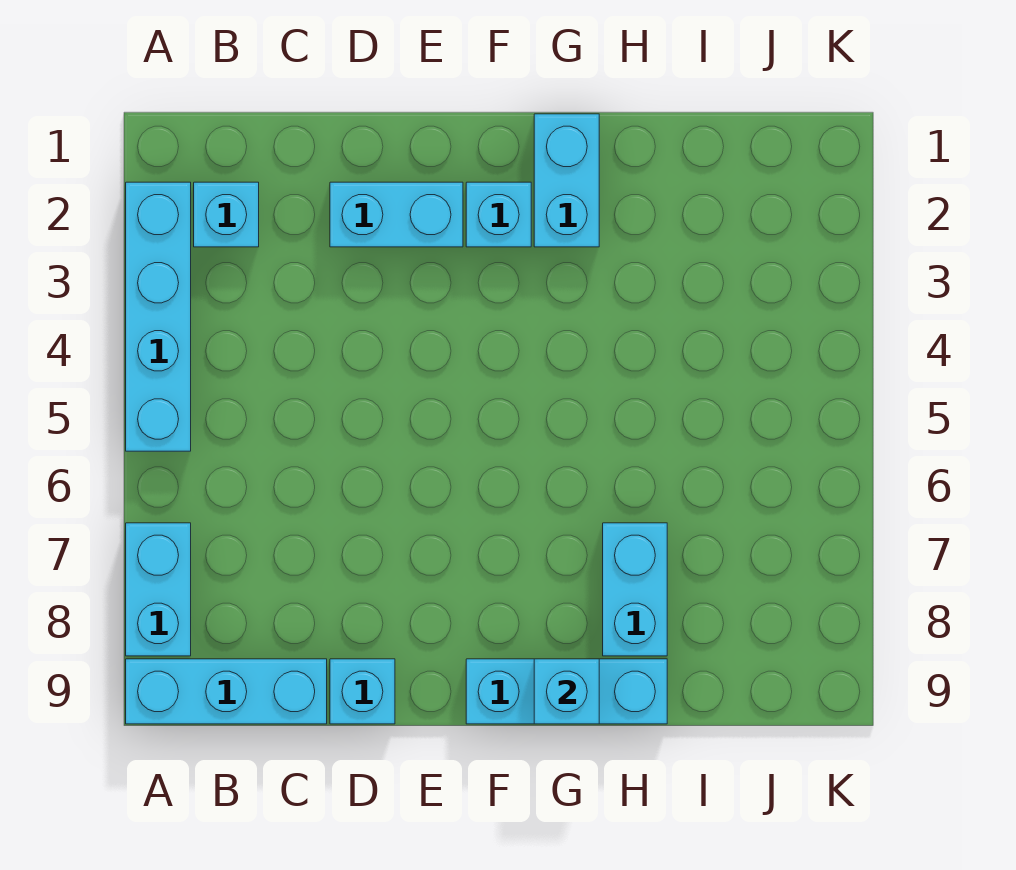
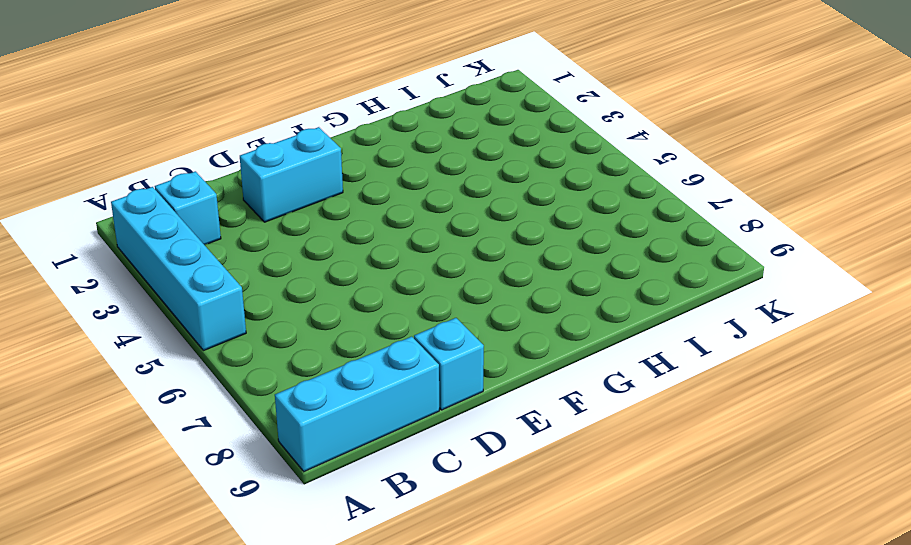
none -> cyan brick A7:A8 level 1
none -> cyan brick F2 level 1

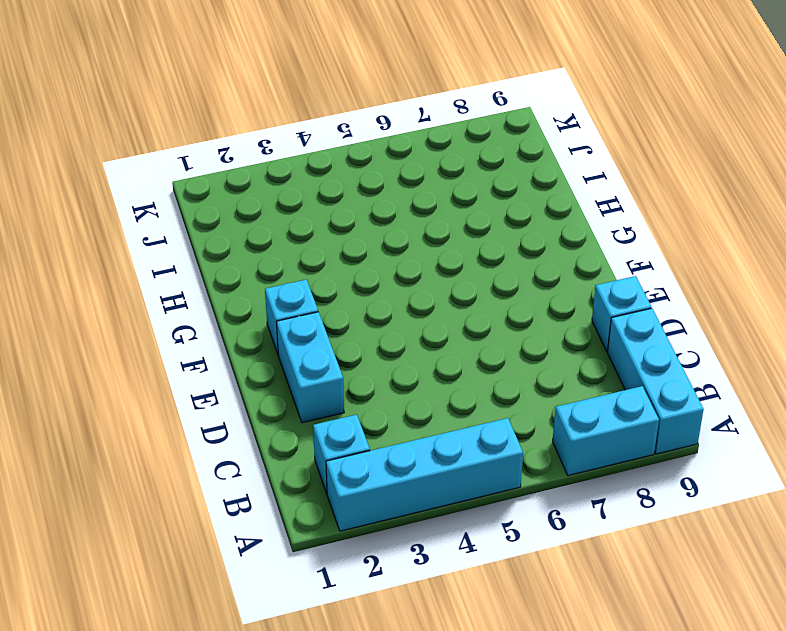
none -> cyan brick F9:H9 level 1
none -> cyan brick G1:G2 level 1

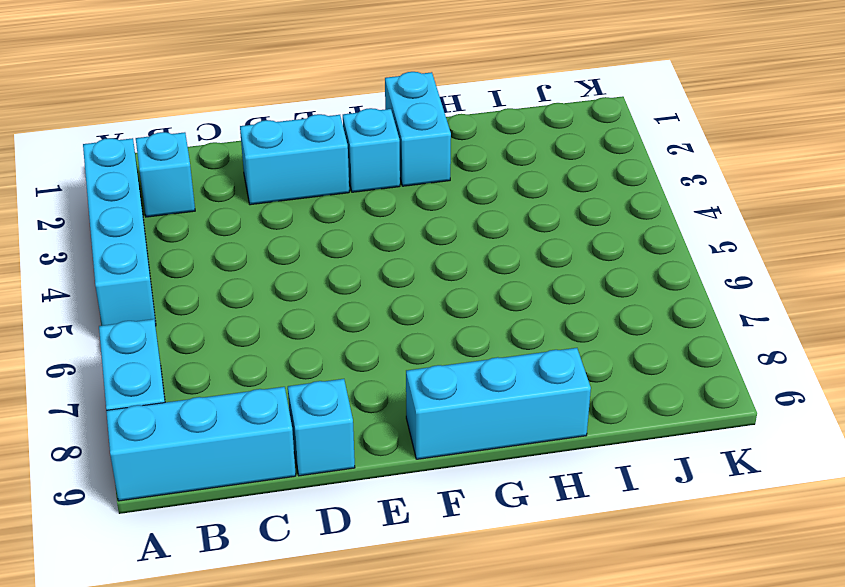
none -> cyan brick H7:H8 level 1
none -> cyan brick G9 level 2

